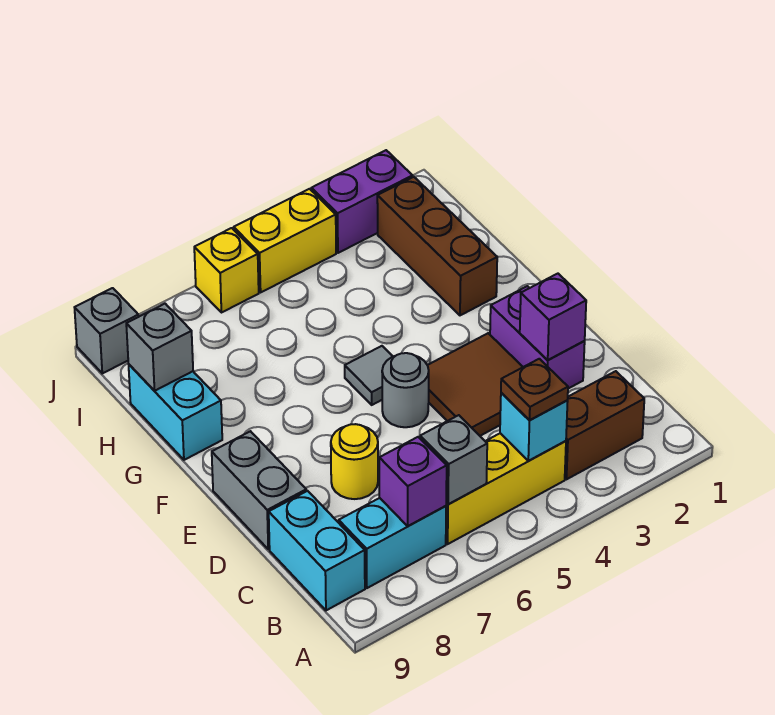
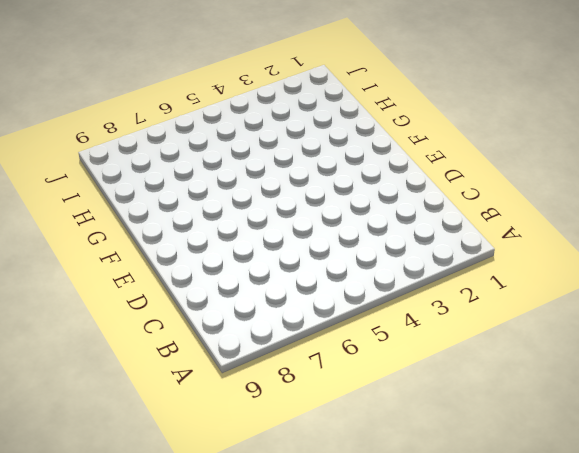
none -> brown brick B2:B3 level 1
none -> yellow brick B4:B6 level 1
none -> cyan brick B7:B8 level 1

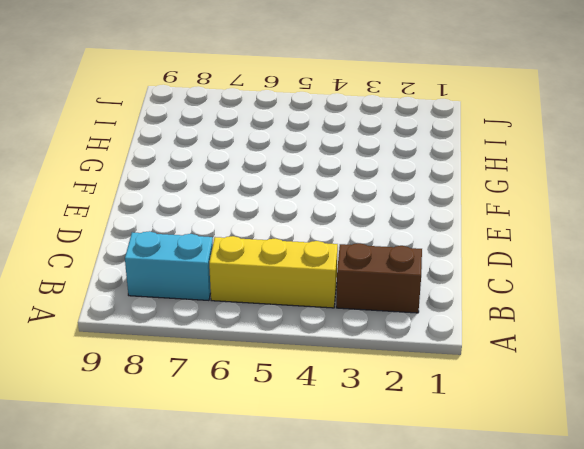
none -> cyan brick B9:C9 level 1
none -> purple brick D2:E2 level 1
none -> brown tile D3:E4 level 1

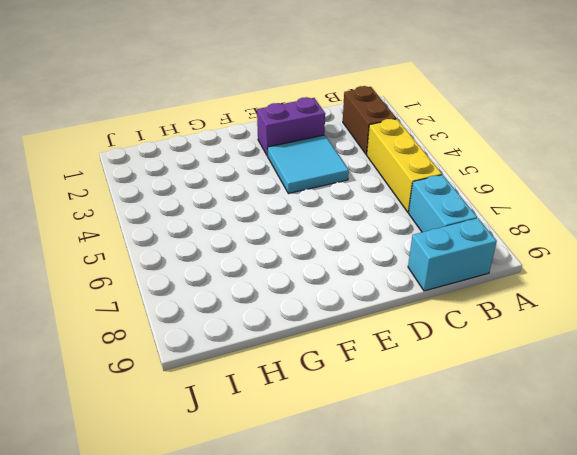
cyan tile D3:E4 level 1 -> brown tile D3:E4 level 1
none -> yellow round brick D7 level 1
none -> grey brick D9:E9 level 1
none -> grey round brick E5 level 1

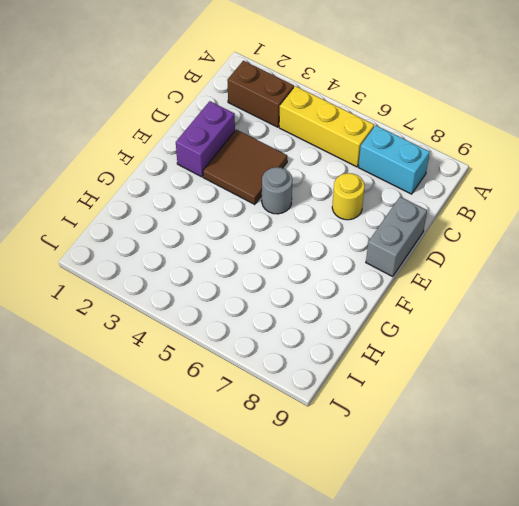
none -> cyan brick B9:C9 level 1
none -> grey tile F5 level 1
none -> brown brick G2:I2 level 1

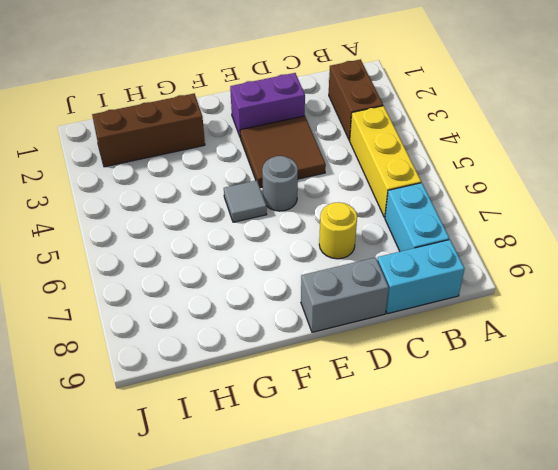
none -> cyan brick G9:H9 level 1
none -> purple brick J2:J3 level 1
none -> yellow brick J4:J5 level 1

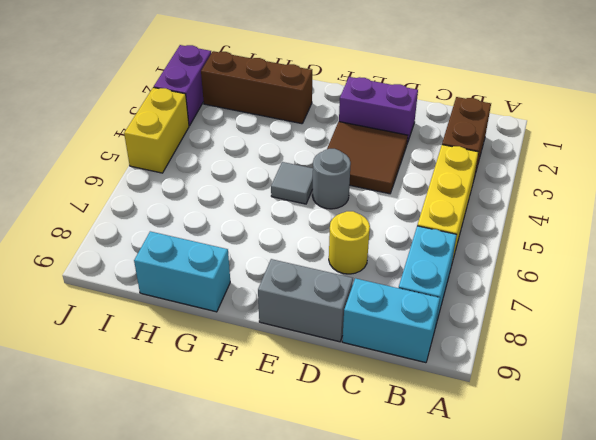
none -> yellow brick J6 level 1
none -> grey brick J9 level 1
none -> cyan brick B4 level 2

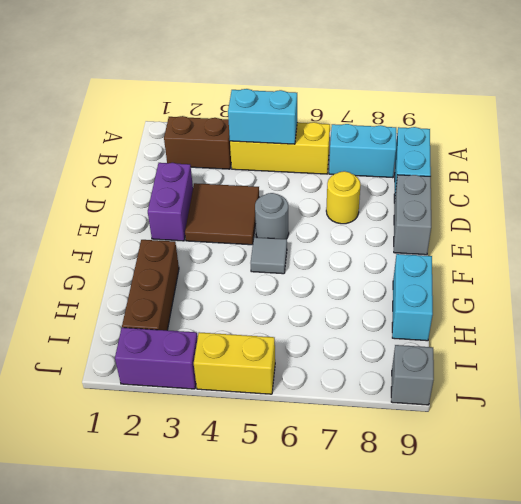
cyan brick B4:B5 level 2 -> cyan brick B4 level 2
none -> yellow brick J6 level 1
none -> grey brick B6 level 2
none -> purple brick B7 level 2

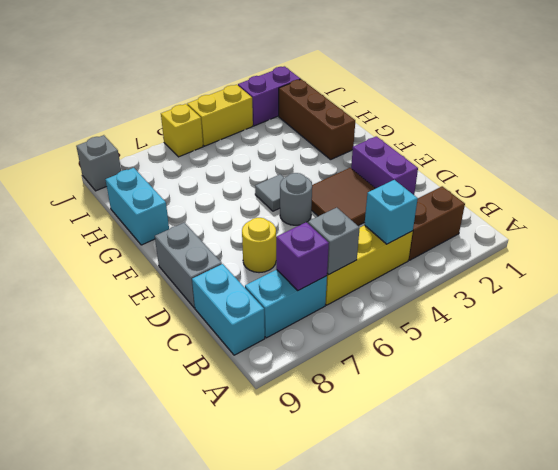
none -> purple brick D2 level 2
none -> grey brick H9 level 2
none -> brown plate B4 level 3

